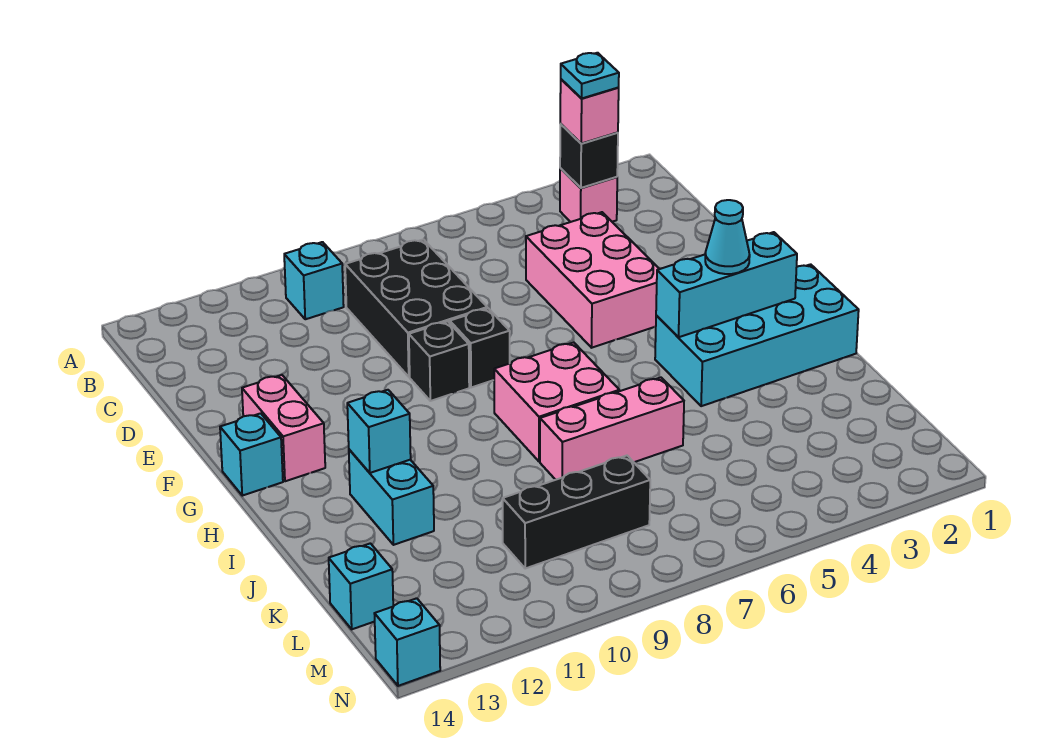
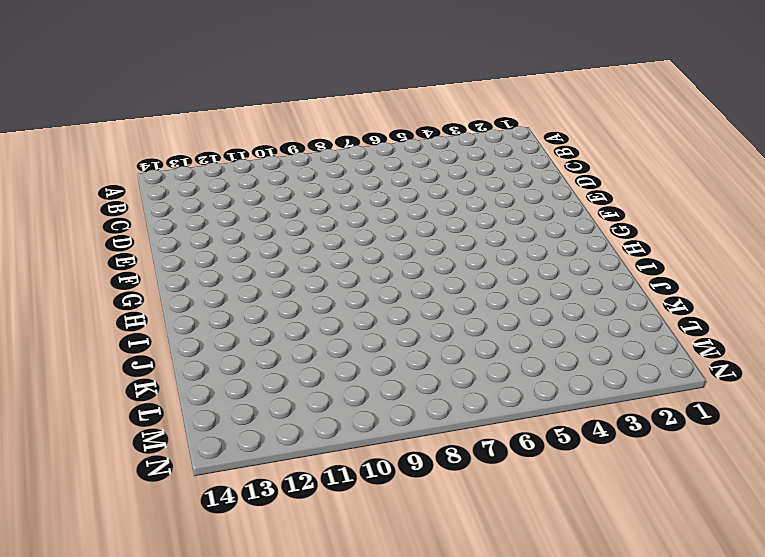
none -> pink brick B3 level 1
none -> cyan brick B10 level 1
none -> black brick C8:E9 level 1

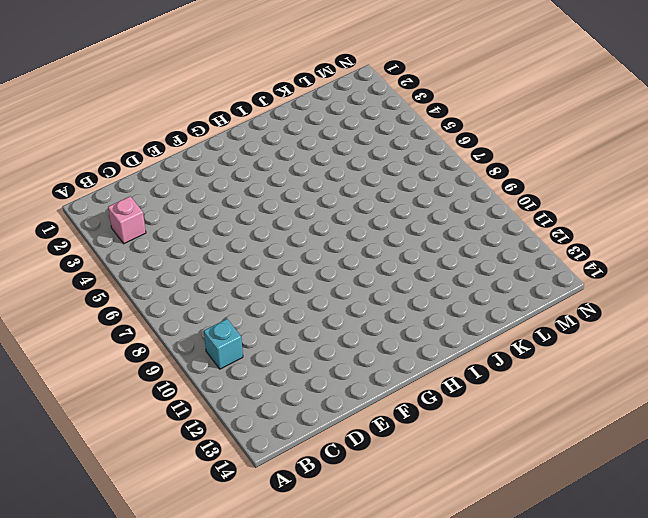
none -> black brick C8:E9 level 1
none -> pink brick D4:F5 level 1
none -> black brick F8 level 1

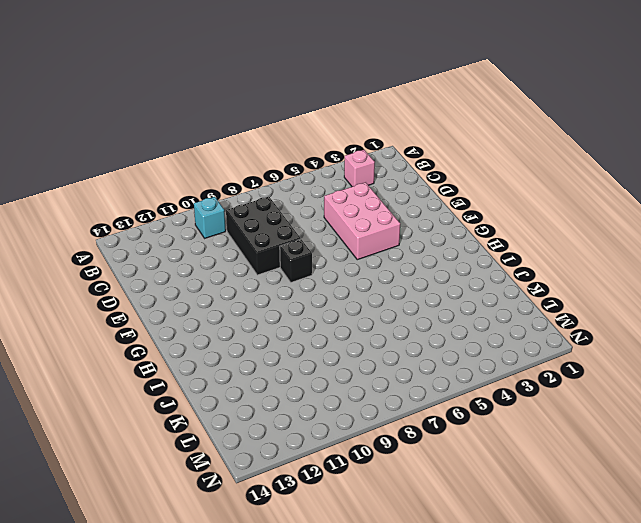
none -> black brick F9 level 1
none -> pink brick F13:G13 level 1
none -> cyan brick G14 level 1

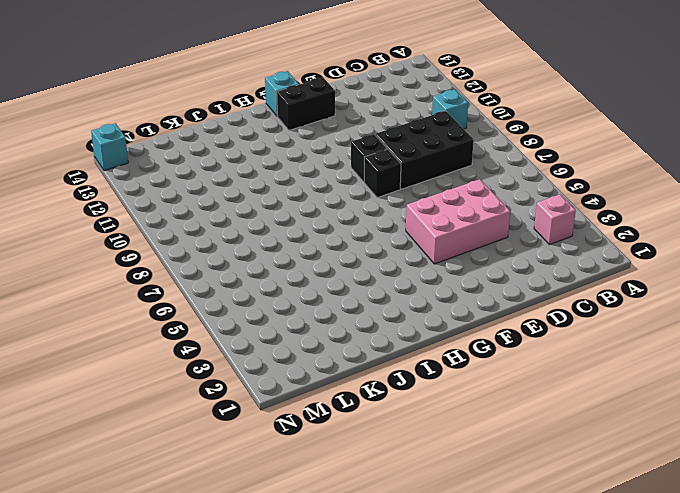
black brick F13:G13 level 1 -> pink brick F13:G13 level 1
none -> cyan brick H1:I4 level 1
none -> pink brick H7:I8 level 1
none -> cyan brick I12:J12 level 1

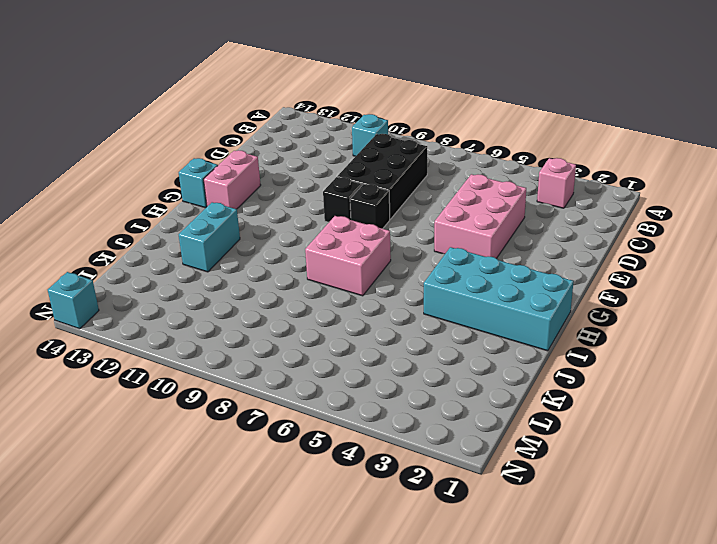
none -> pink brick J6:J8 level 1
none -> black brick L8:L10 level 1
none -> cyan brick L14 level 1

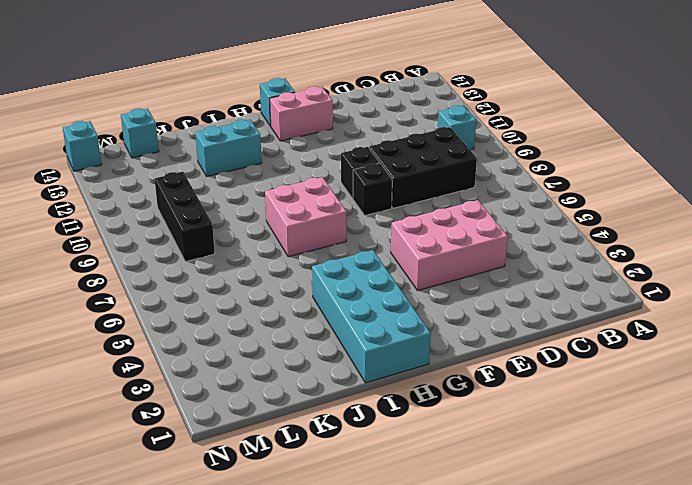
none -> pink brick B3 level 1
none -> pink brick J6:J8 level 1
none -> black brick B3 level 2

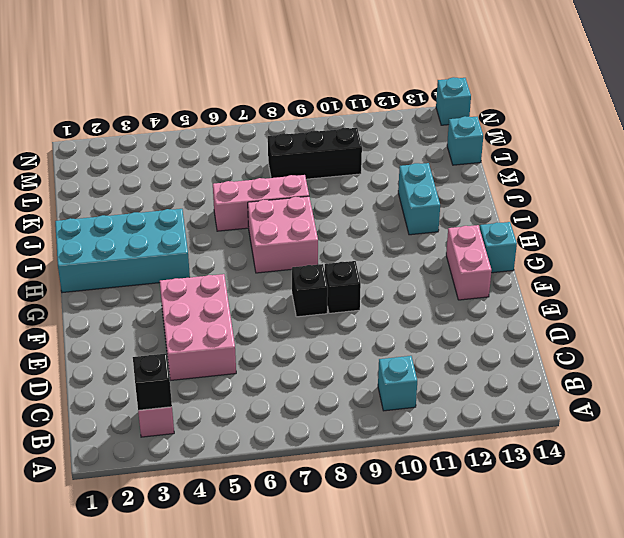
none -> black brick C8:E9 level 1
none -> cyan brick H2:H4 level 2
none -> cyan brick I12 level 2

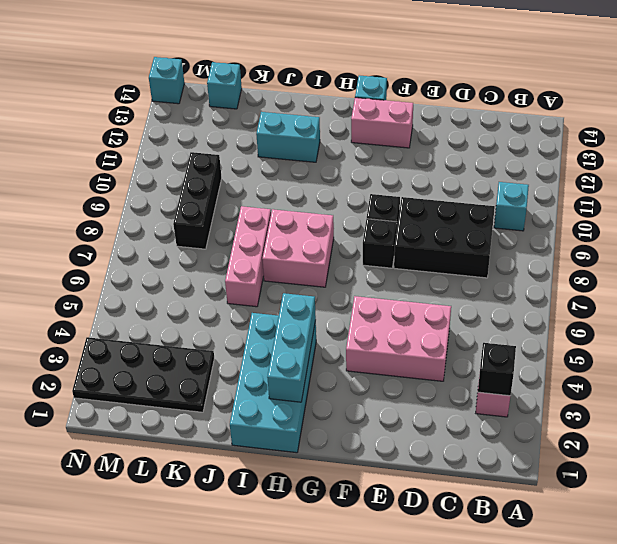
black plate K2:N3 level 1 -> none
none -> cyan brick I12 level 2
none -> pink brick B3 level 3
none -> cyan cone H3 level 3

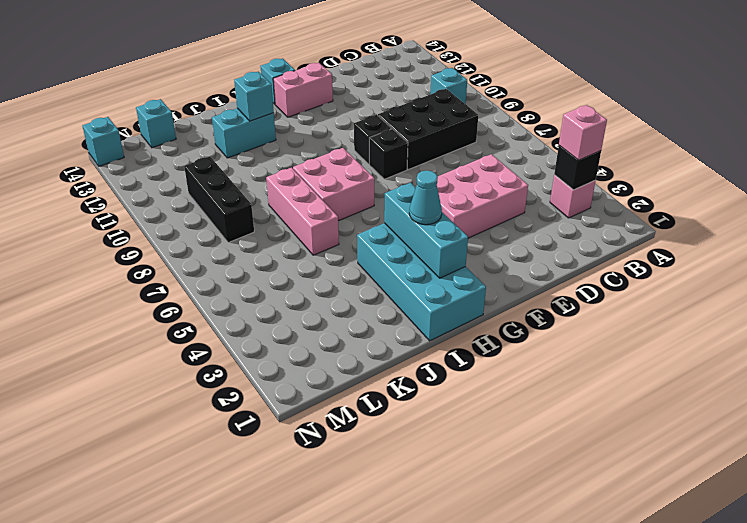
none -> cyan plate B3 level 4

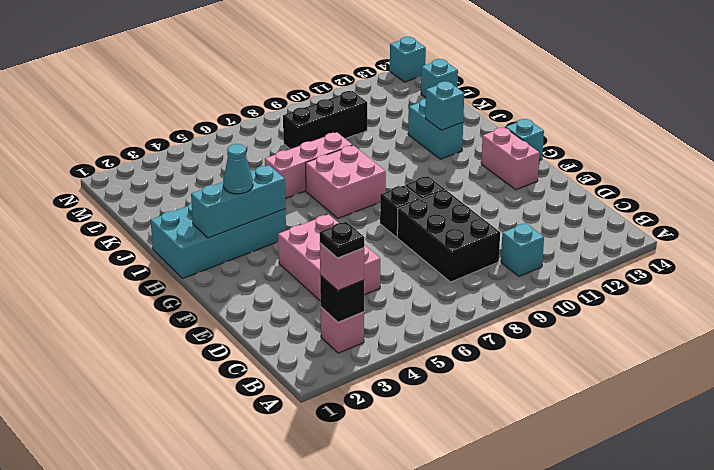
black plate B3 level 4 -> cyan plate B3 level 4

